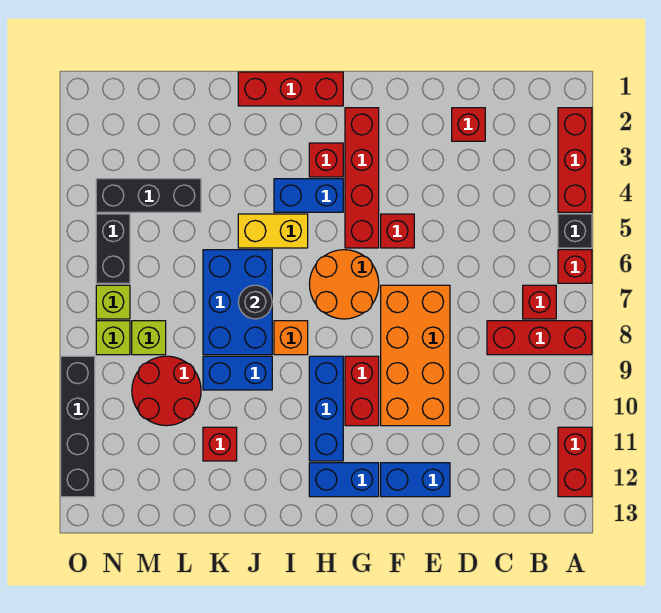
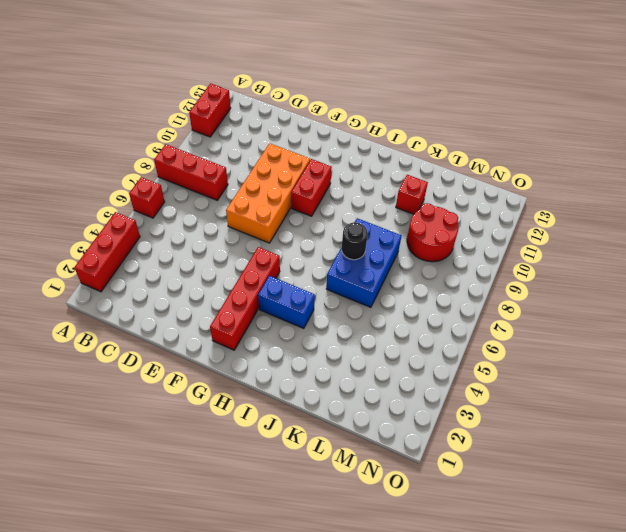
none -> black brick A5 level 1
none -> red brick B7 level 1
none -> red brick D2 level 1
none -> blue brick E12:F12 level 1

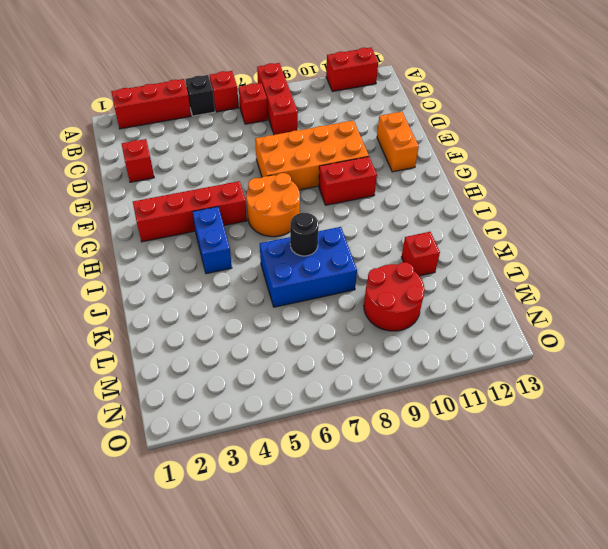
orange brick E12:F12 level 1 -> blue brick E12:F12 level 1
none -> red brick F5 level 1
none -> blue brick G12:H12 level 1
none -> red brick H1:J1 level 1
none -> red brick H3 level 1

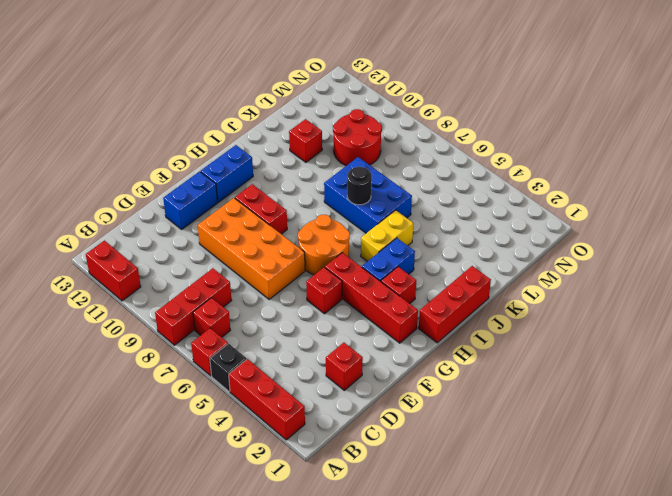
none -> blue brick H9:H11 level 1
none -> orange brick I8 level 1
none -> blue brick J9:K9 level 1
none -> black brick L4:N4 level 1

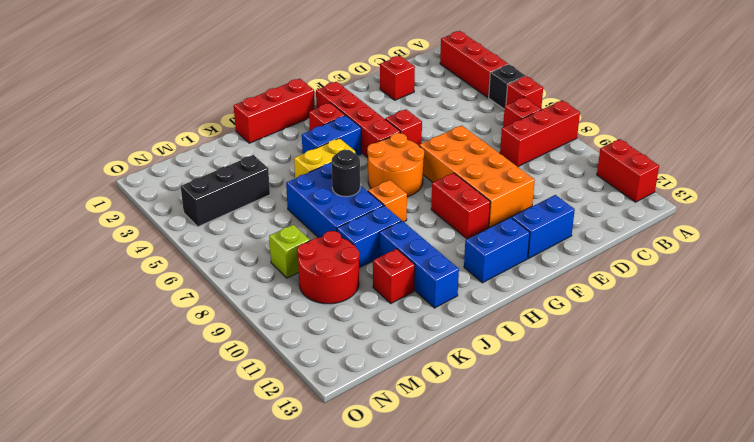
blue brick J10:J12 level 1 -> blue brick H9:H11 level 1
none -> black brick N5:N6 level 1
none -> lime brick N7 level 1
none -> lime brick N8 level 1
none -> black brick O9:O12 level 1

